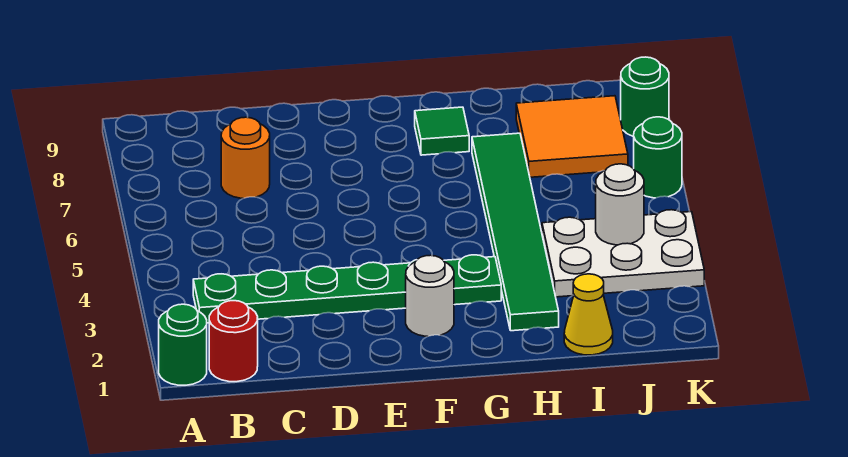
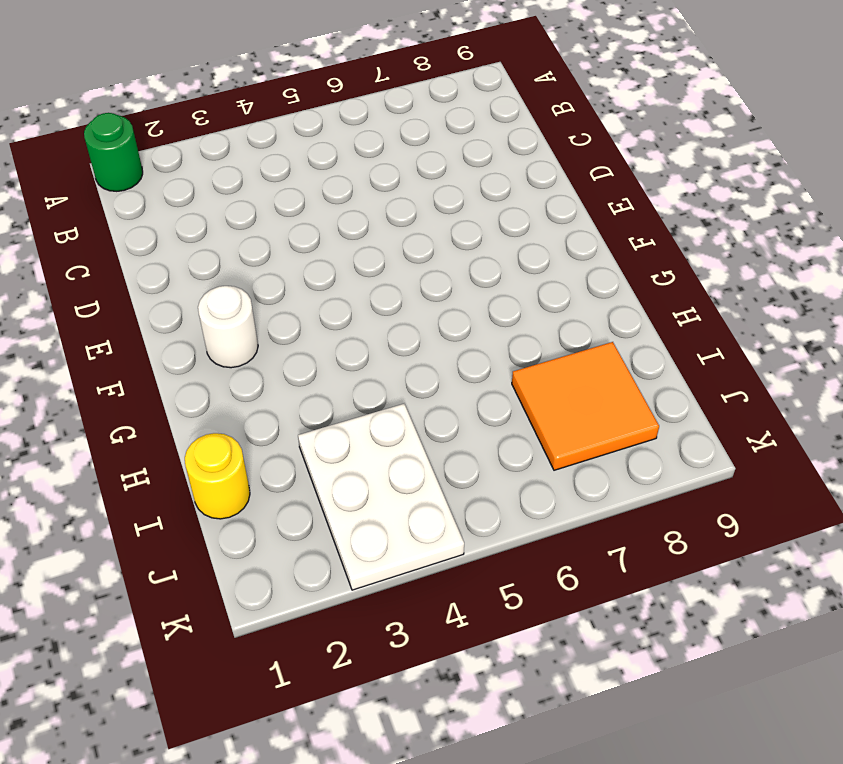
yellow round brick I1 level 1 -> yellow cone I1 level 1
none -> red round brick B1 level 1
none -> green plate B3:G3 level 1
none -> orange round brick C7 level 1

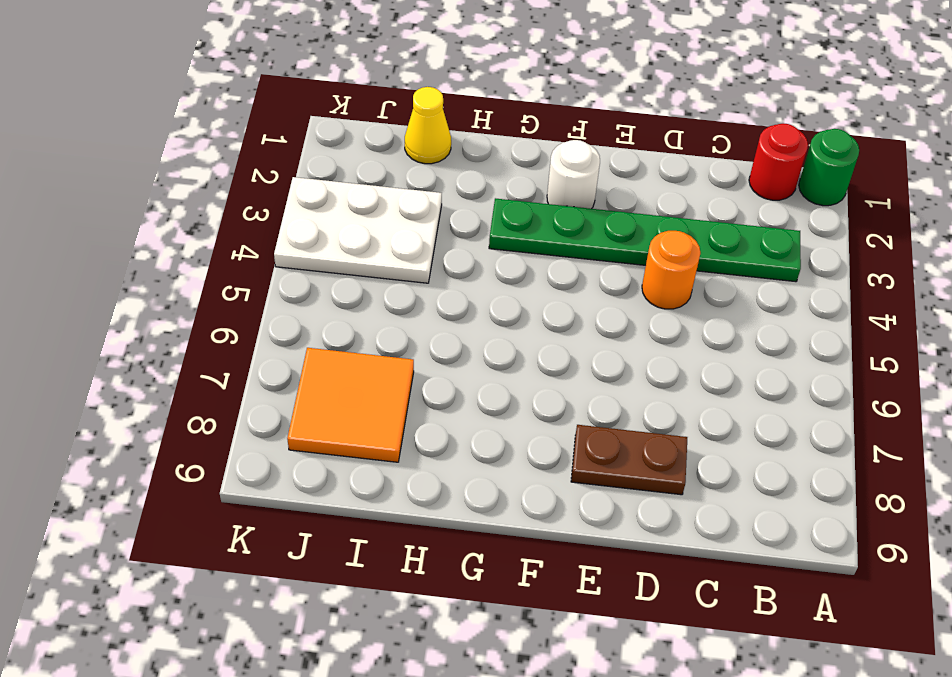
orange round brick D4 level 1 -> orange round brick C7 level 1
brown plate D8:E8 level 1 -> none
none -> green tile G8 level 1
none -> green tile H2:H7 level 1
none -> green round brick K6 level 1

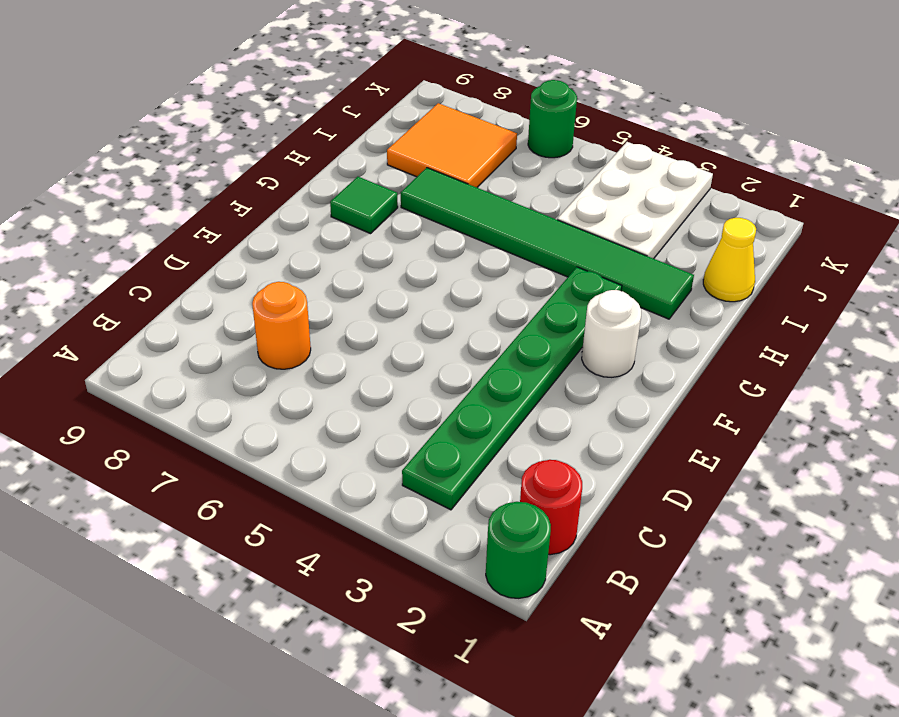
none -> green round brick K8 level 1
none -> white round brick J4 level 2

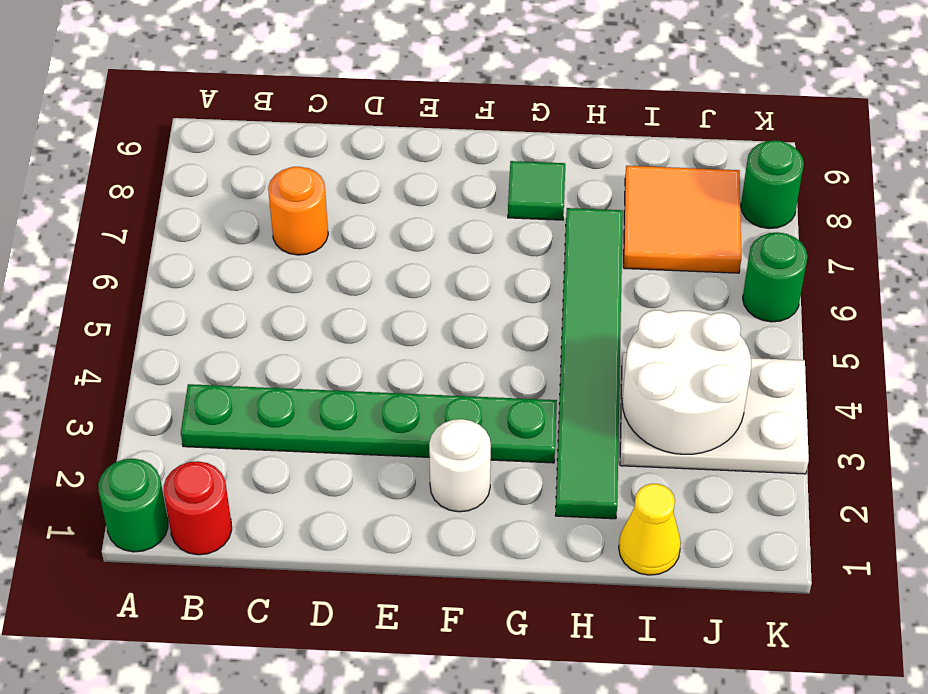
white round brick I3:J4 level 2 -> white round brick J4 level 2

